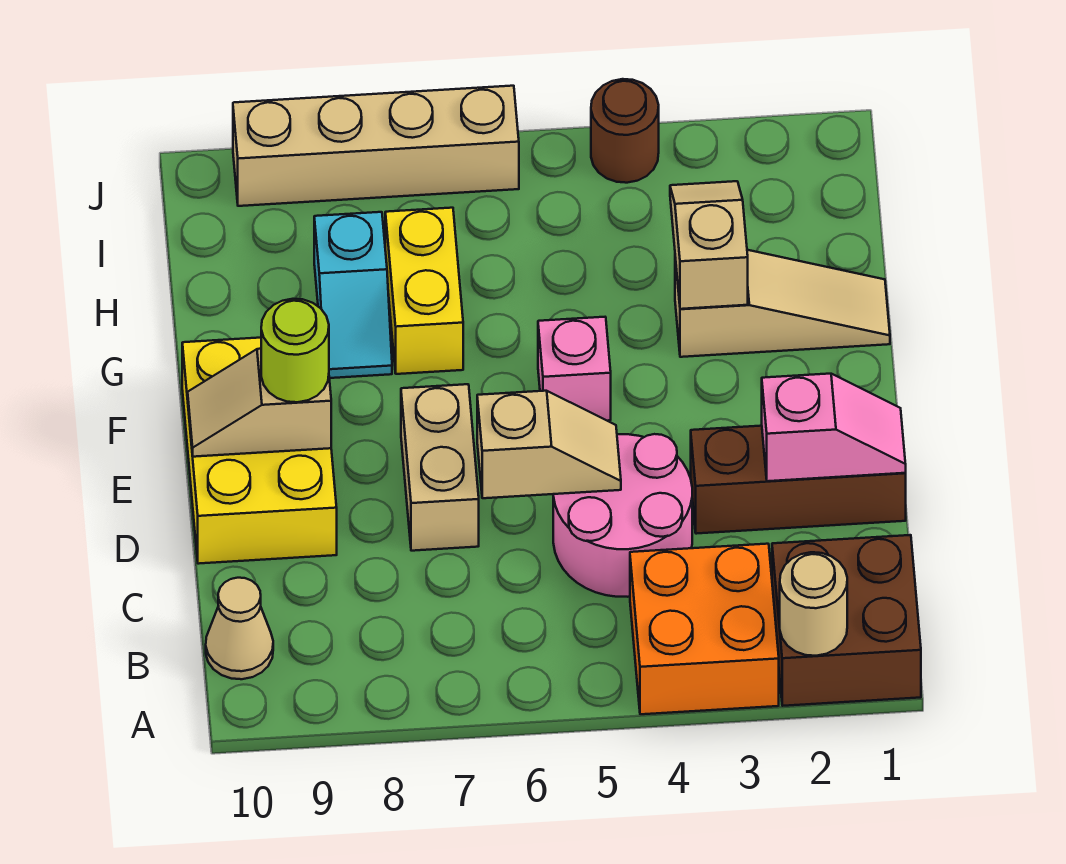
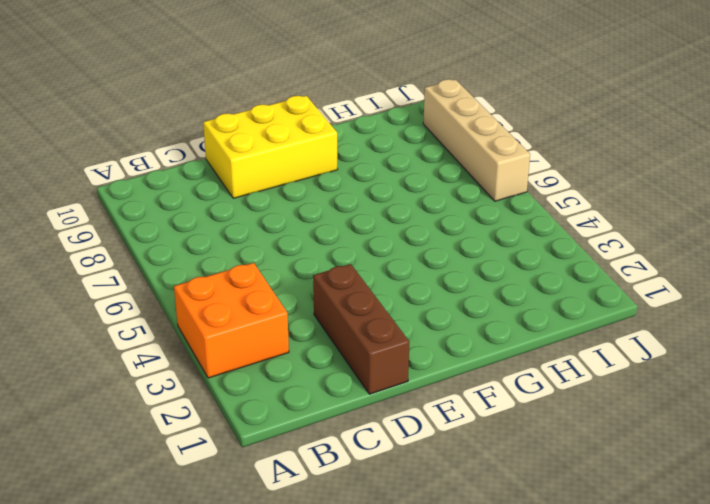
none -> brown brick A1:B2 level 1
none -> tan cone B10 level 1
none -> pink round brick C4:D5 level 1

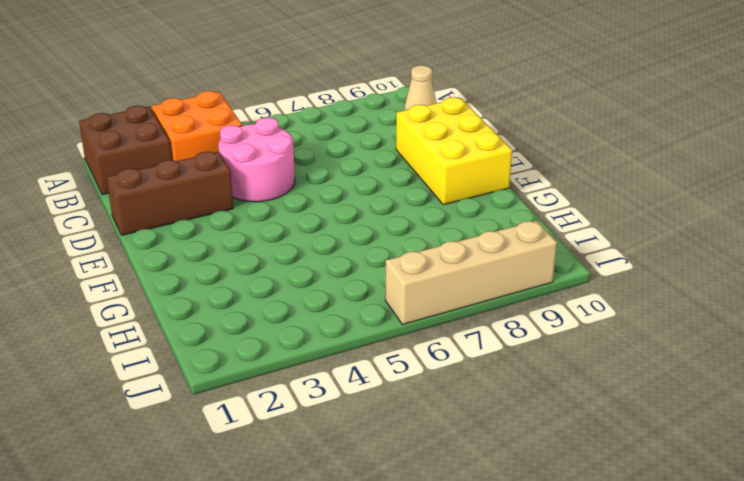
none -> tan brick D7:E7 level 1
none -> pink brick F5 level 1
none -> tan slope G1:G3 level 1 top 3

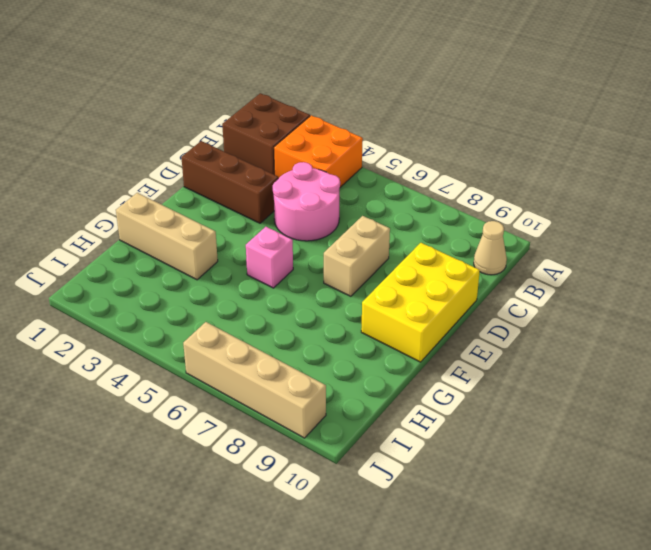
tan brick G1:G3 level 1 -> tan slope G1:G3 level 1 top 3
none -> yellow brick G7:H7 level 1
none -> cyan slope G8:H8 level 1 top H
none -> brown round brick J4 level 1

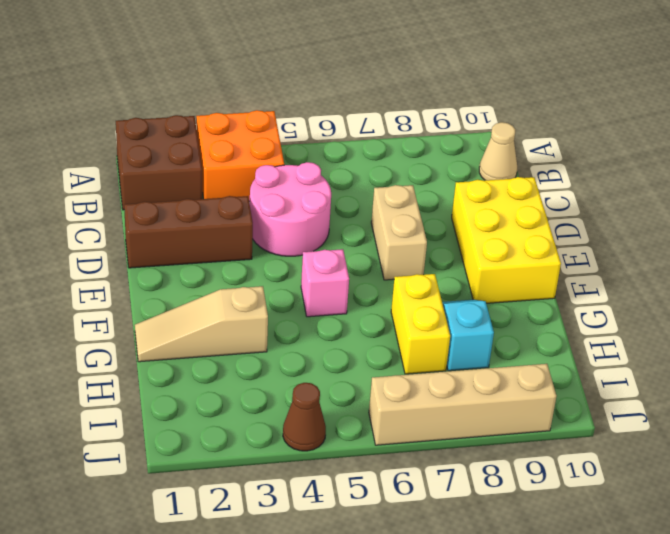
brown cone J4 level 1 -> brown round brick J4 level 1
none -> tan round brick A2 level 2
none -> pink slope D1:D2 level 2 top 2
none -> tan slope D5:D6 level 2 top 6

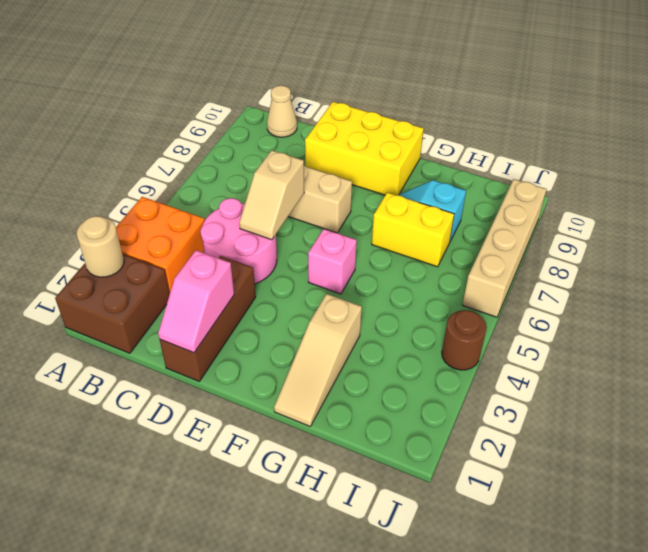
none -> tan slope E9:E10 level 2 top 9
none -> tan slope G3:H3 level 2 top G
none -> lime round brick E9 level 3

